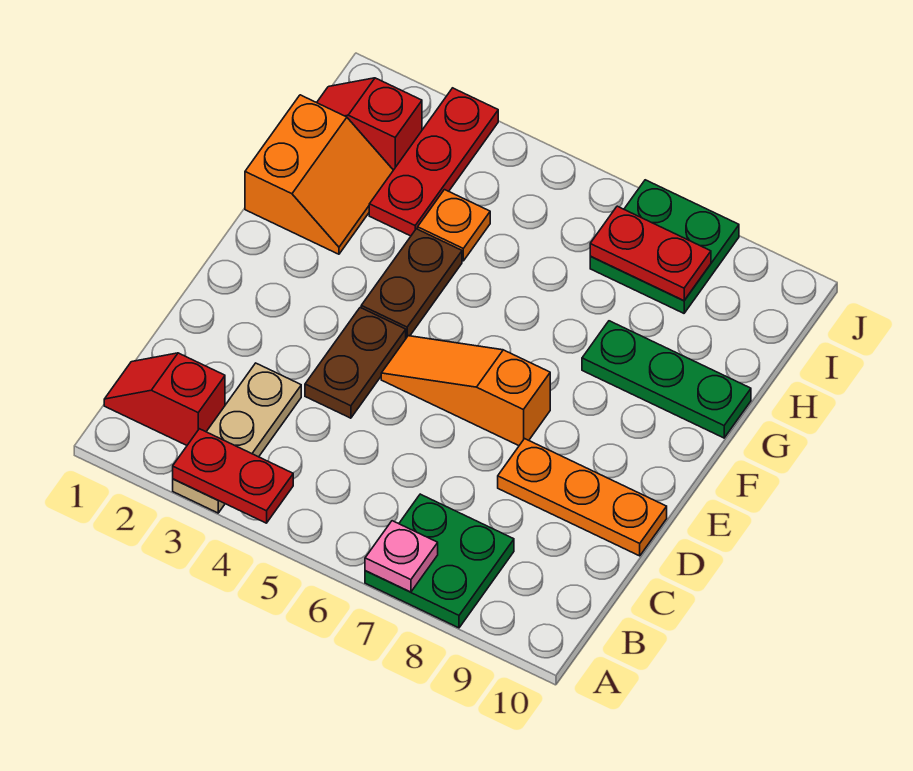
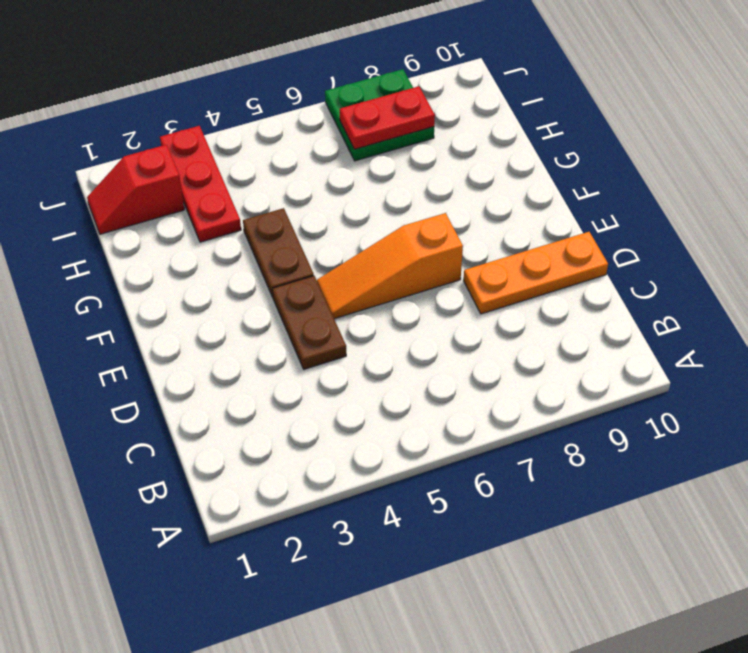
none -> tan plate A3:C3 level 1
none -> green plate A7:B8 level 1
none -> red slope B1:B2 level 1 top 2

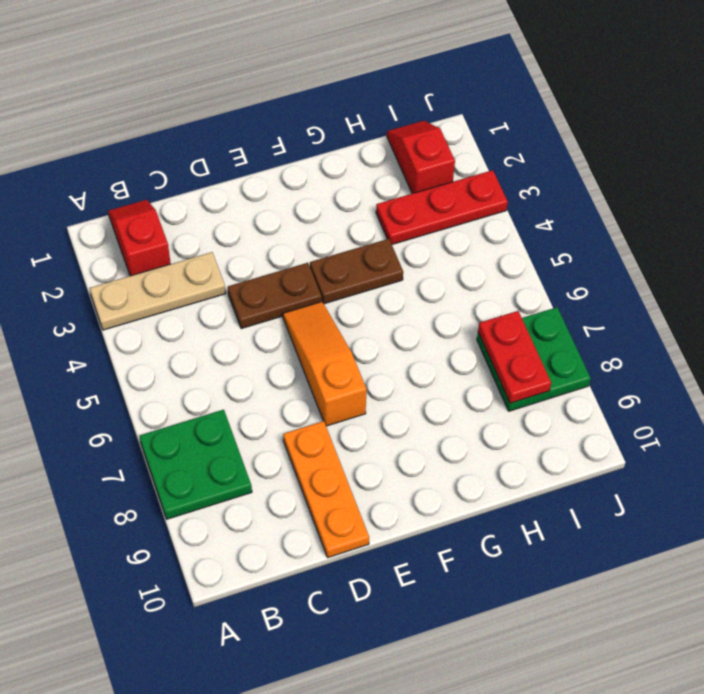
none -> orange slope G1:H2 level 1 top 1
none -> green plate G8:G10 level 1
none -> orange plate H4 level 1

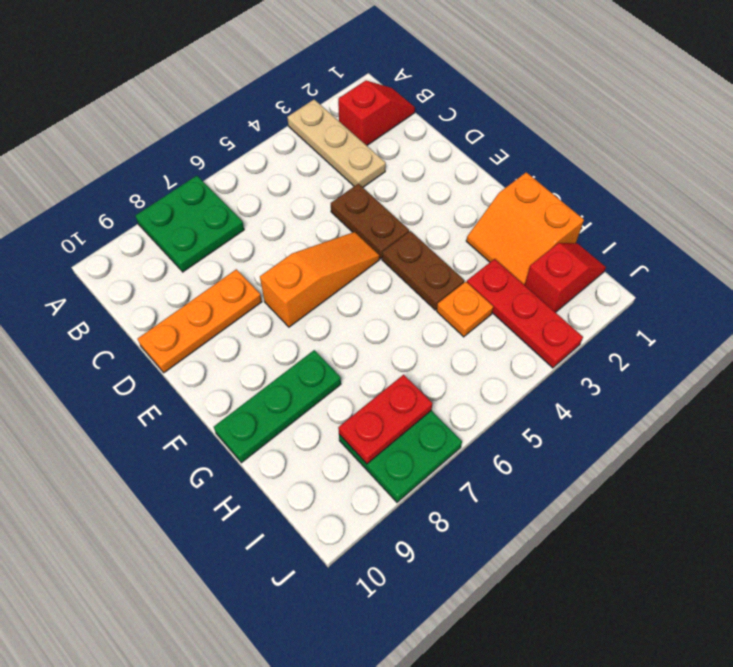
none -> red plate A3:A4 level 2
none -> pink plate A7 level 2

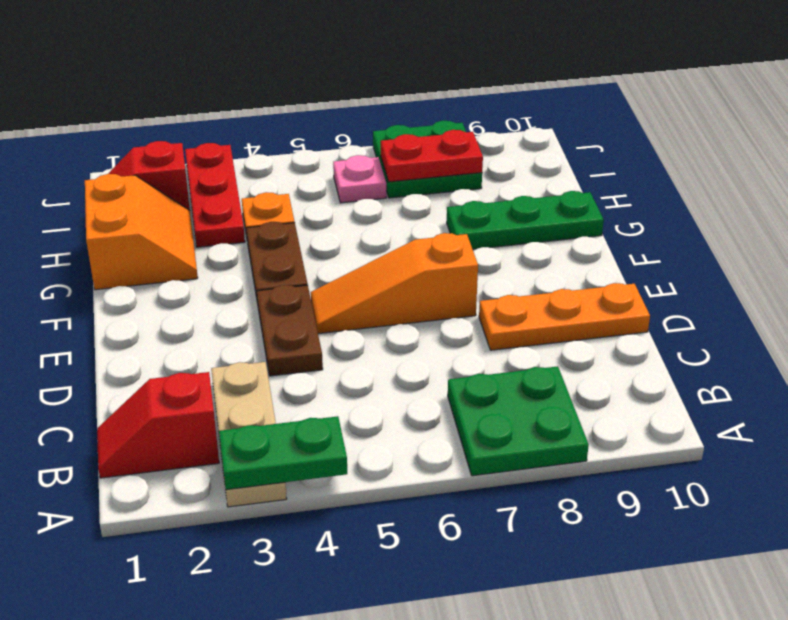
green plate A3:A4 level 2 -> red plate A3:A4 level 2
pink plate I6 level 1 -> pink plate A7 level 2

